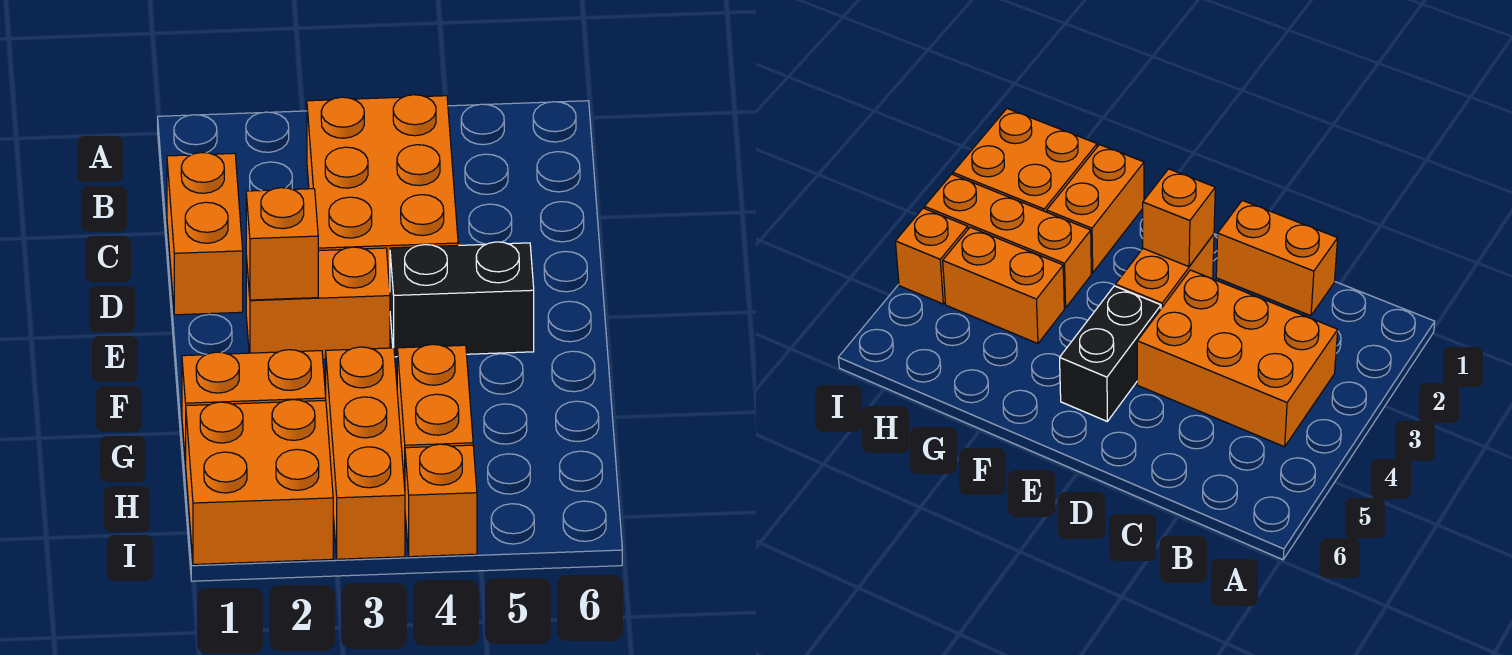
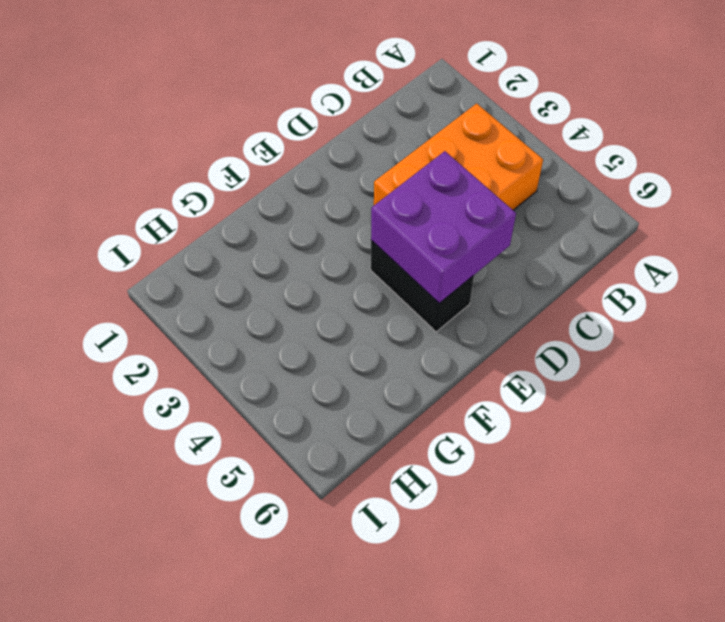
purple brick D4:E5 level 2 -> none
none -> orange brick C1:D1 level 1
none -> orange brick E2:E3 level 1

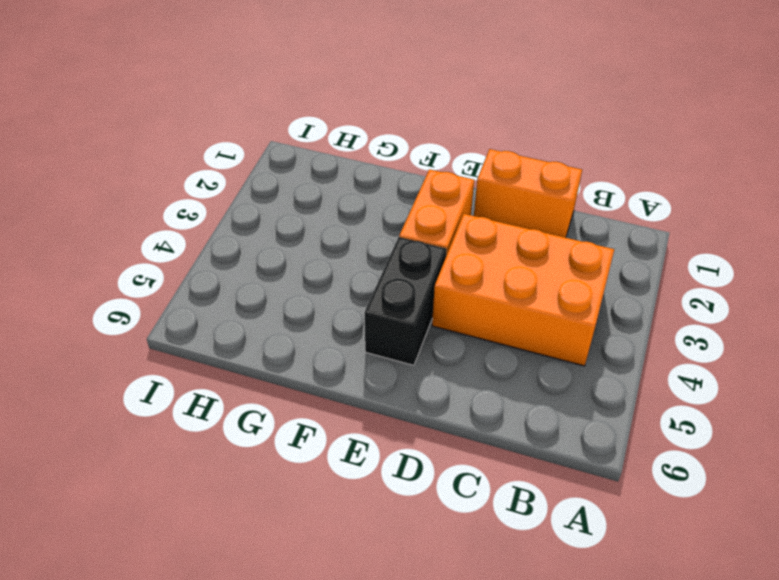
none -> orange brick G1:G2 level 1
none -> orange brick G3:I3 level 1

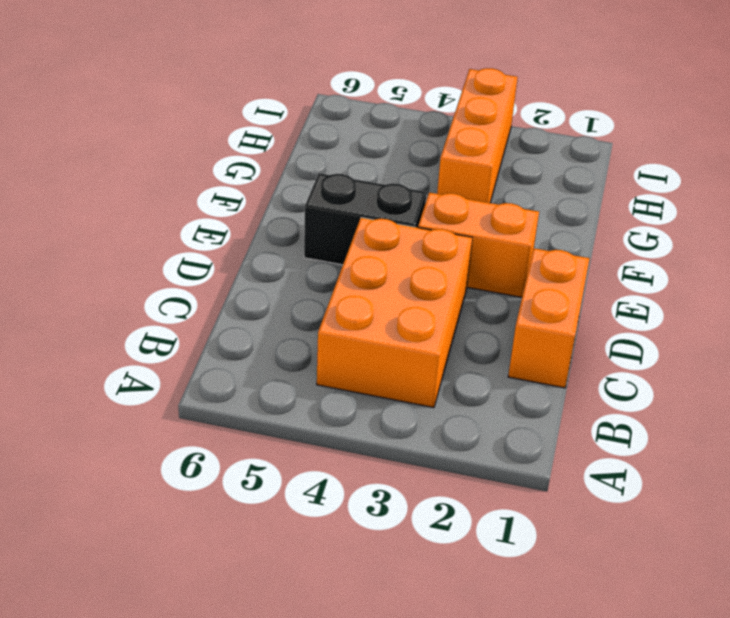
none -> orange brick G1:G2 level 1
none -> orange brick G4:H4 level 1

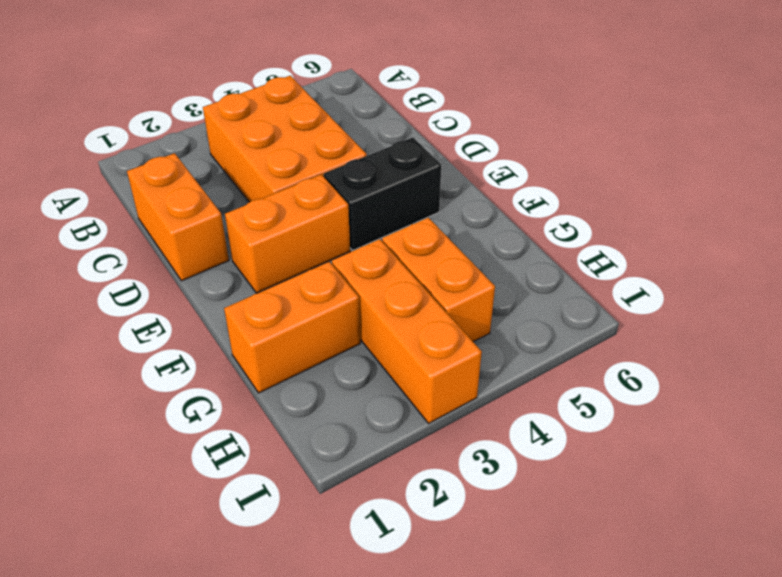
none -> orange brick H1:I2 level 1
none -> orange brick I4 level 1

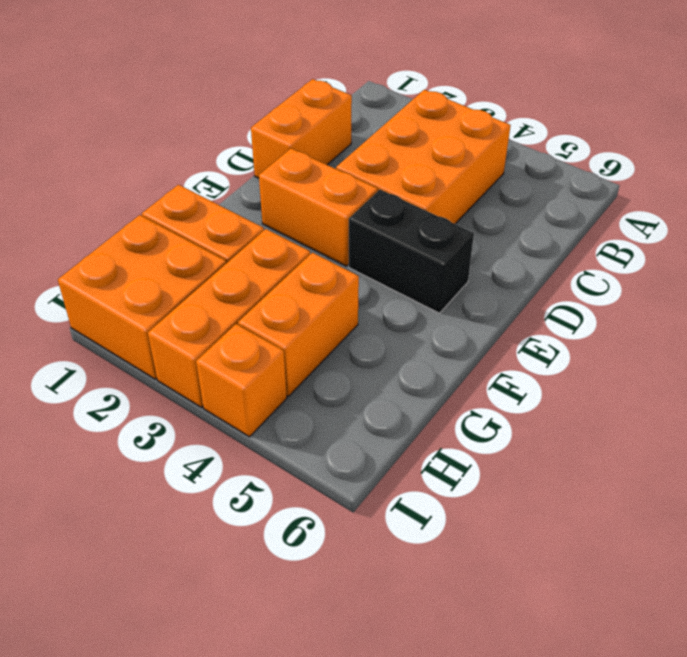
none -> orange brick E2 level 2

